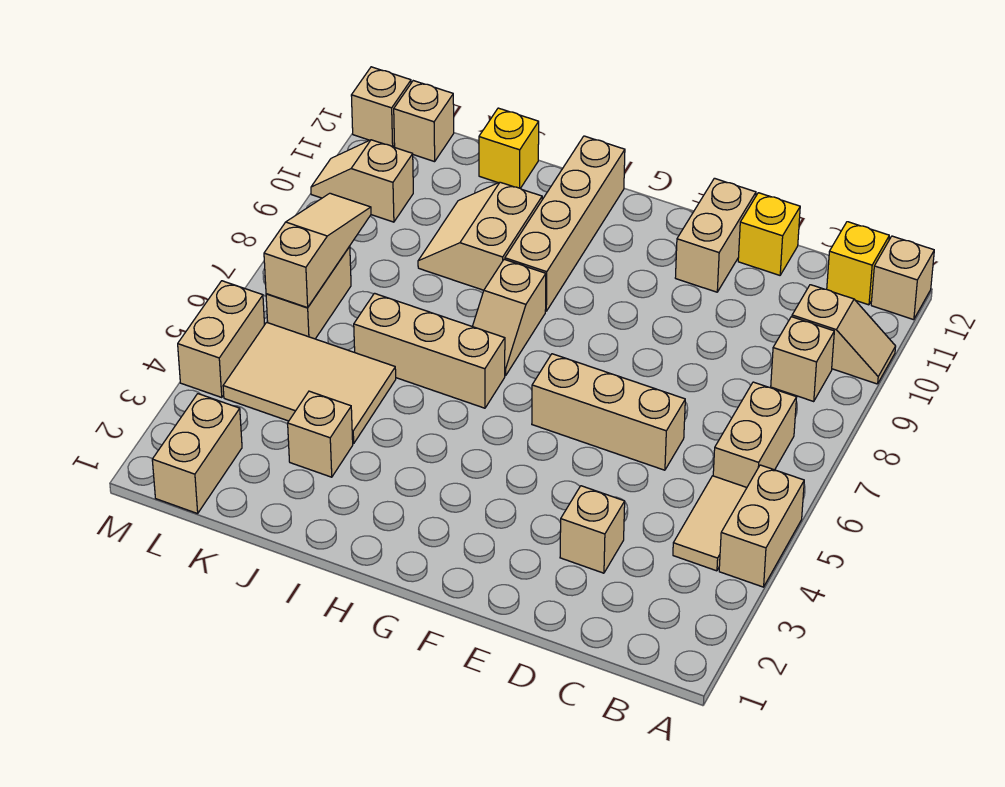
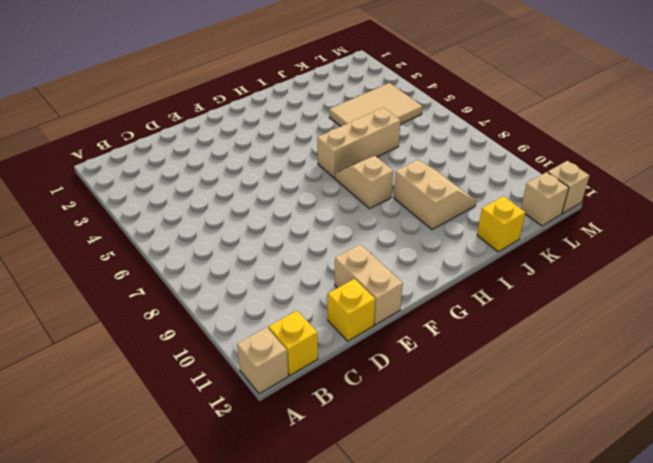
none -> tan brick A4:A5 level 1
none -> tan slope A10:B10 level 1 top B
none -> tan tile B4:B5 level 1

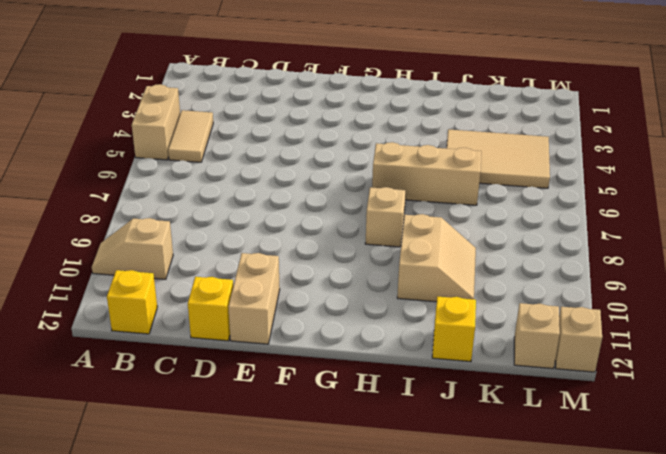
none -> tan brick A12 level 1
none -> tan brick B6:B7 level 1
none -> tan brick B9 level 1

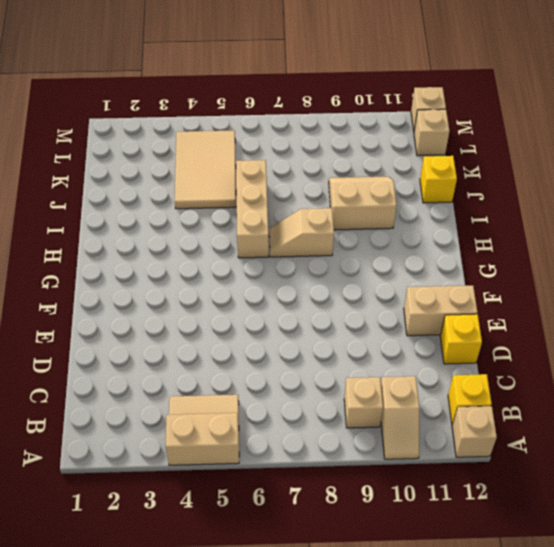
none -> tan brick B6:B7 level 1
none -> tan brick D3 level 1
none -> tan brick D6:F6 level 1

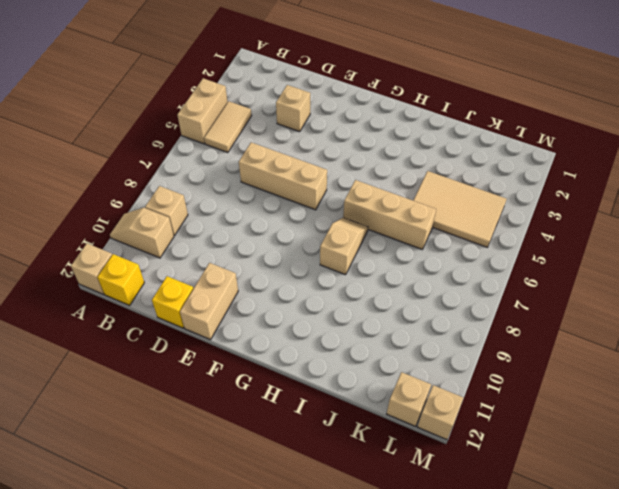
none -> tan brick B6:B7 level 1
none -> tan brick H9:H12 level 1
none -> tan slope I9:J10 level 1 top I

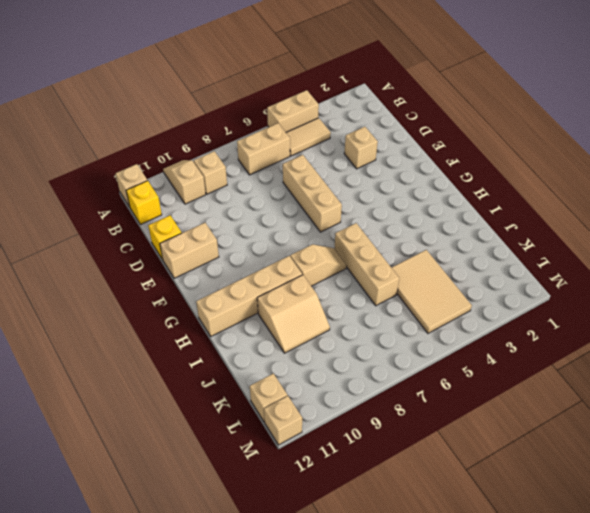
none -> tan brick J3 level 1
none -> yellow brick J12 level 1
none -> tan brick L1:L2 level 1

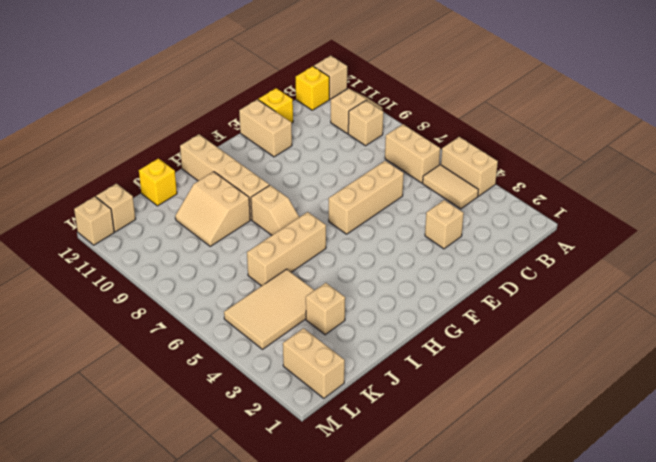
none -> tan brick L6:L7 level 1
none -> tan slope L10:M10 level 1 top L
none -> tan brick M4:M5 level 1

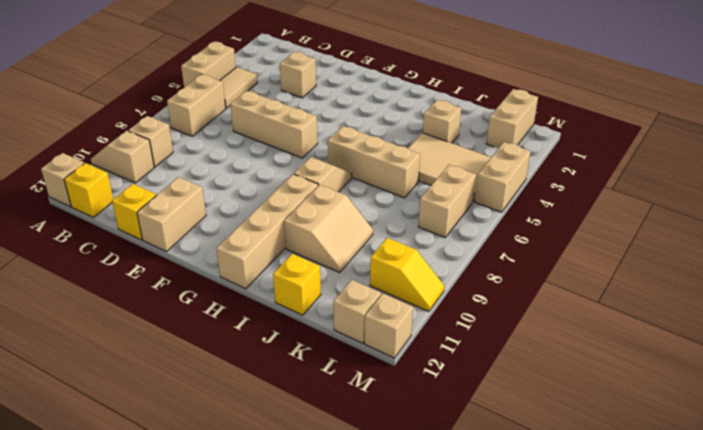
yellow slope L10:M10 level 1 top L -> tan slope L10:M10 level 1 top L
none -> tan slope L6:L8 level 2 top 6

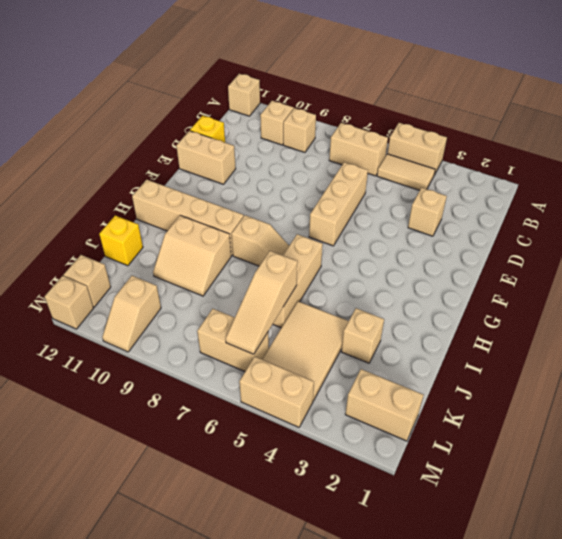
tan slope J6:L6 level 2 top J -> tan slope L6:L8 level 2 top 6
none -> yellow brick B12 level 1

